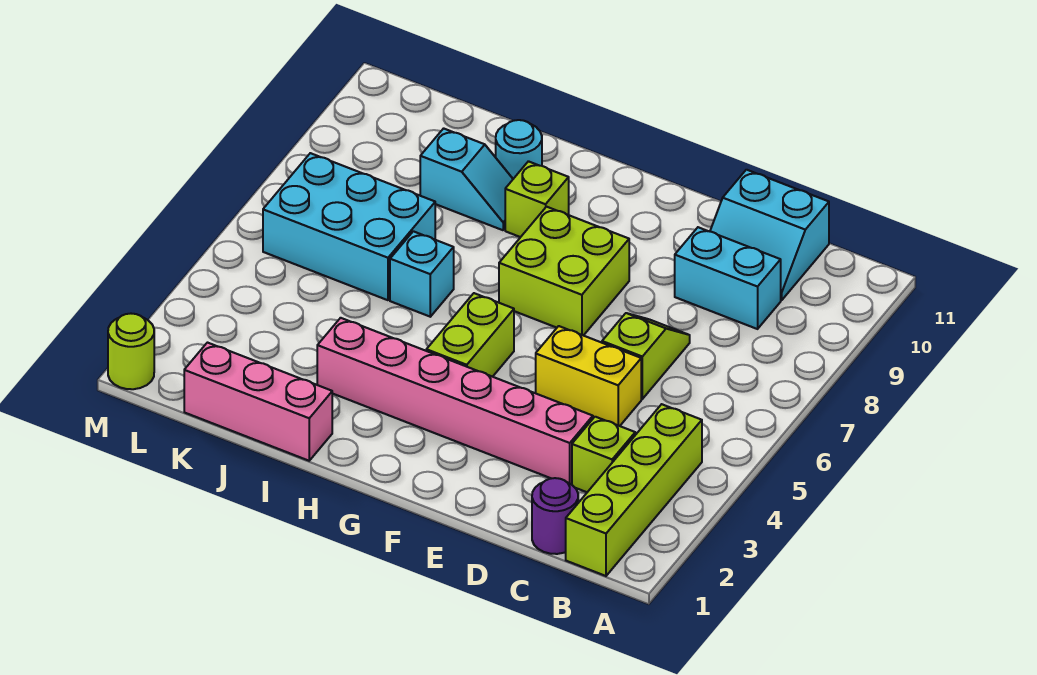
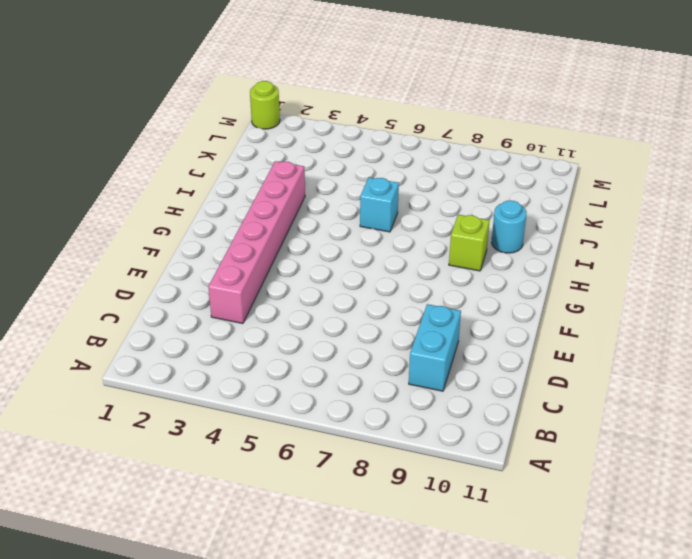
none -> lime brick B1:B4 level 1
none -> purple round brick C1 level 1
none -> lime brick C3 level 1

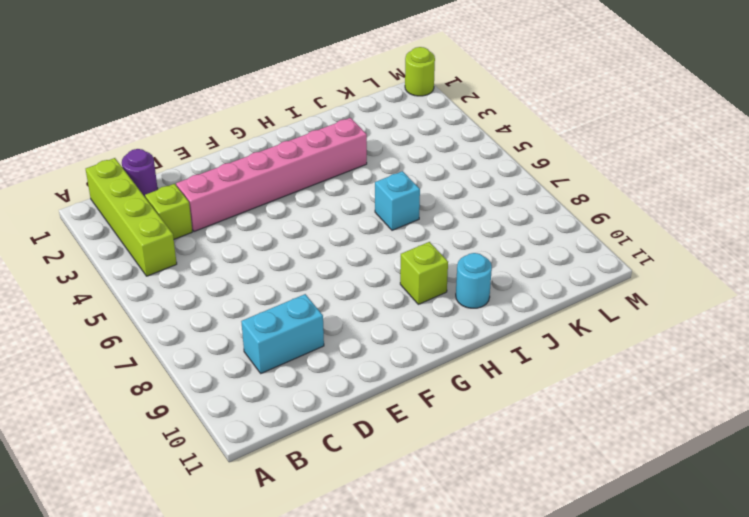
none -> cyan slope C10:D11 level 1 top 11
none -> yellow brick D5:E5 level 1
none -> lime slope D6:D7 level 1 top 6

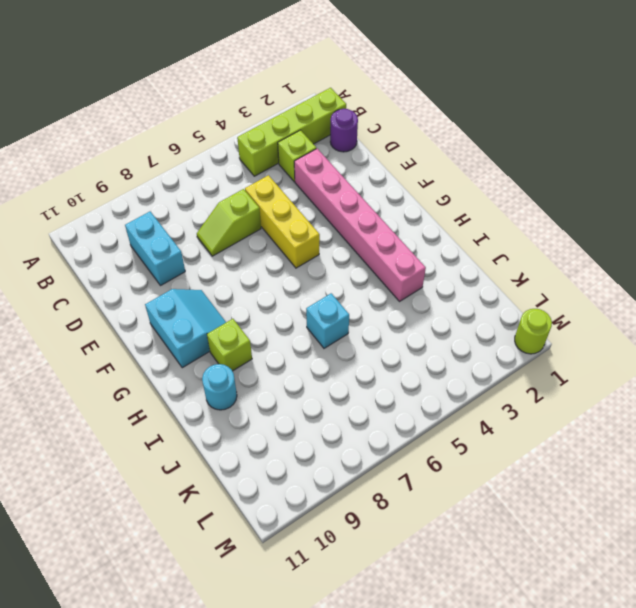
yellow brick D5:F5 level 1 -> yellow brick D5:E5 level 1
cyan slope F9:G10 level 1 top 10 -> cyan slope C10:D11 level 1 top 11
none -> lime brick F7:G8 level 1
none -> lime brick G4:G5 level 1
none -> pink brick I1:K1 level 1

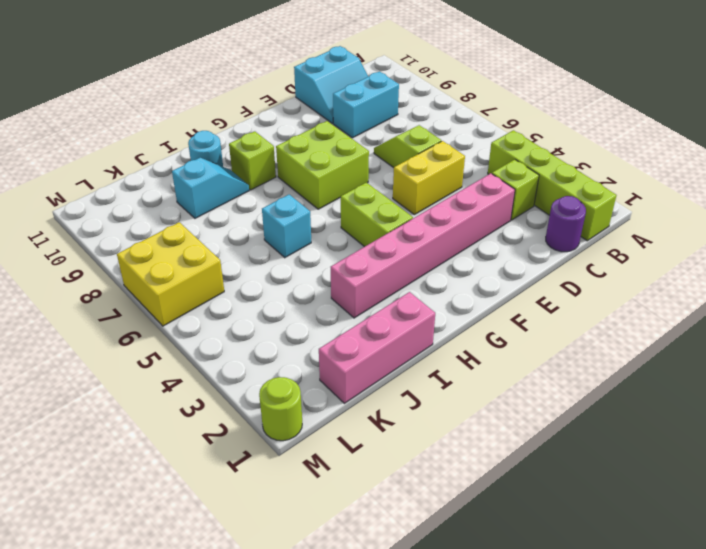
yellow brick L6:M7 level 1 -> cyan brick J6:L7 level 1

